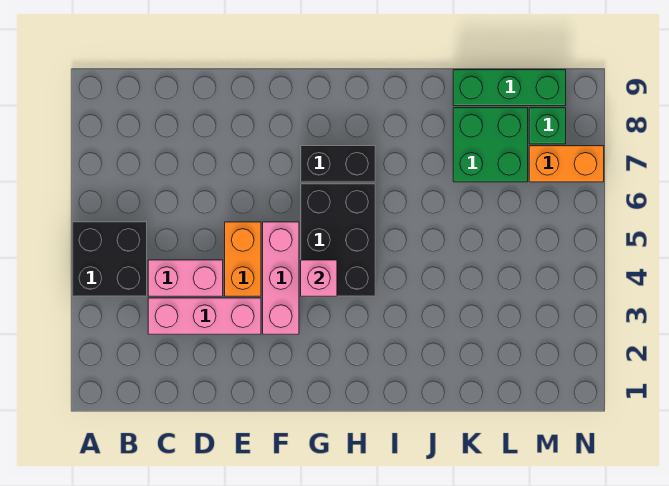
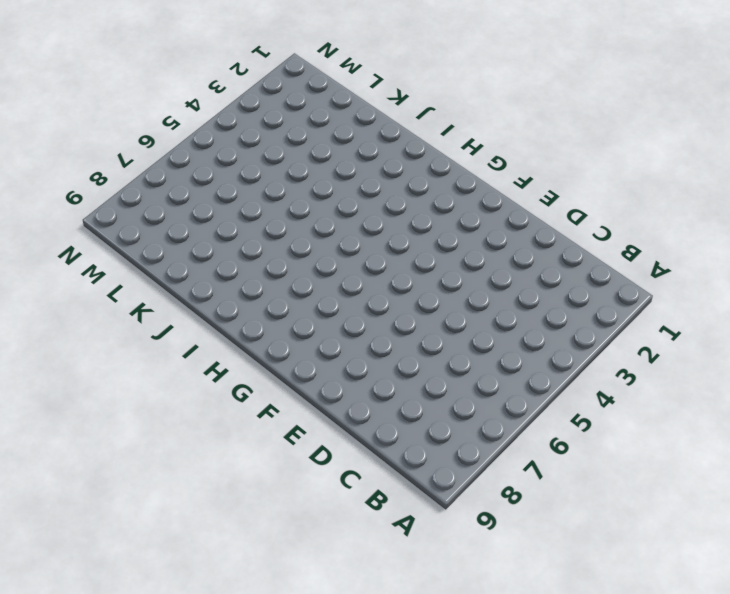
none -> black brick A4:B5 level 1
none -> pink brick C3:E3 level 1
none -> pink brick C4:D4 level 1

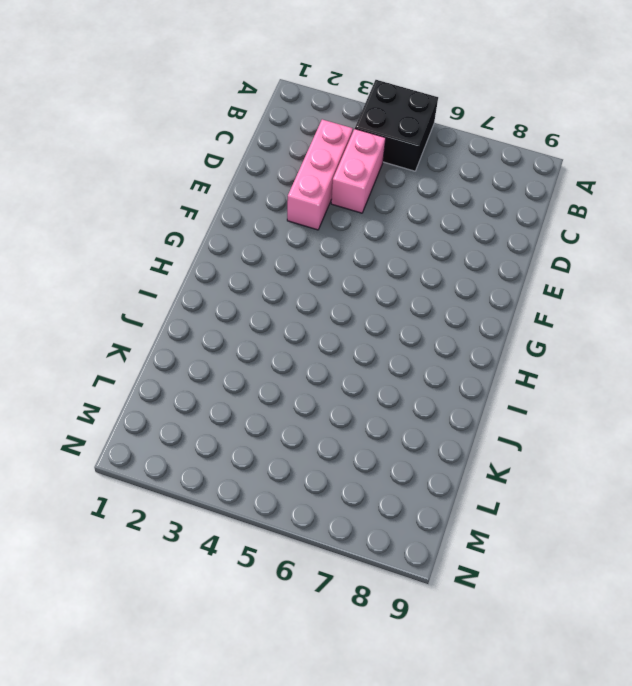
none -> orange brick E4:E5 level 1
none -> pink brick F3:F5 level 1
none -> black brick G4:H6 level 1

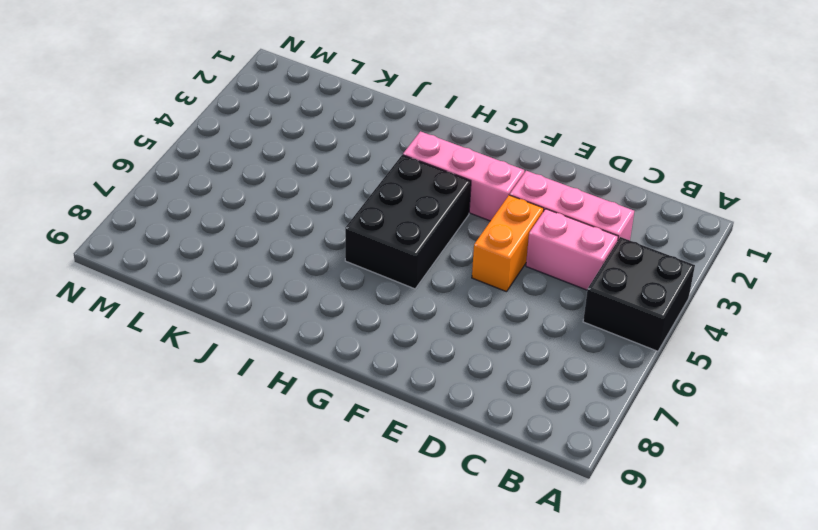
pink brick F3:H3 level 1 -> pink brick F3:F5 level 1
none -> black brick G7:H7 level 1
none -> green brick K7:L8 level 1
none -> green brick K9:M9 level 1

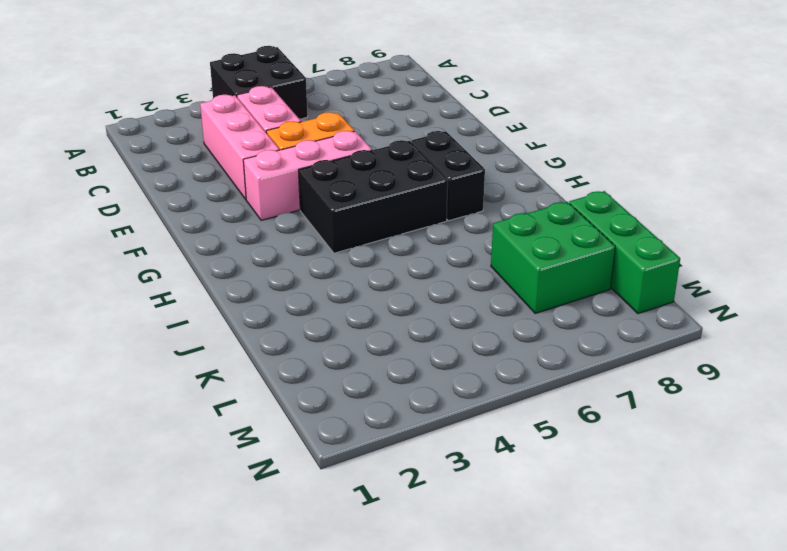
none -> orange brick M7:N7 level 1
none -> green brick M8 level 1
none -> pink brick G4 level 2

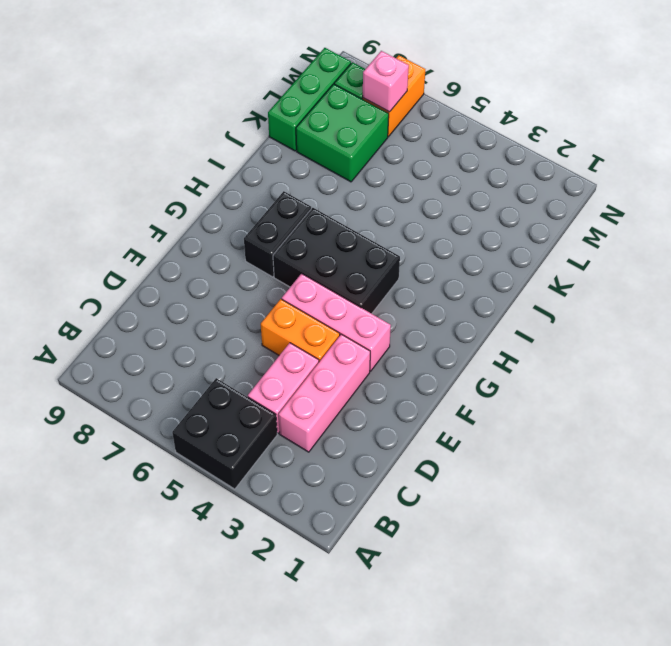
pink brick M7 level 2 -> pink brick G4 level 2

